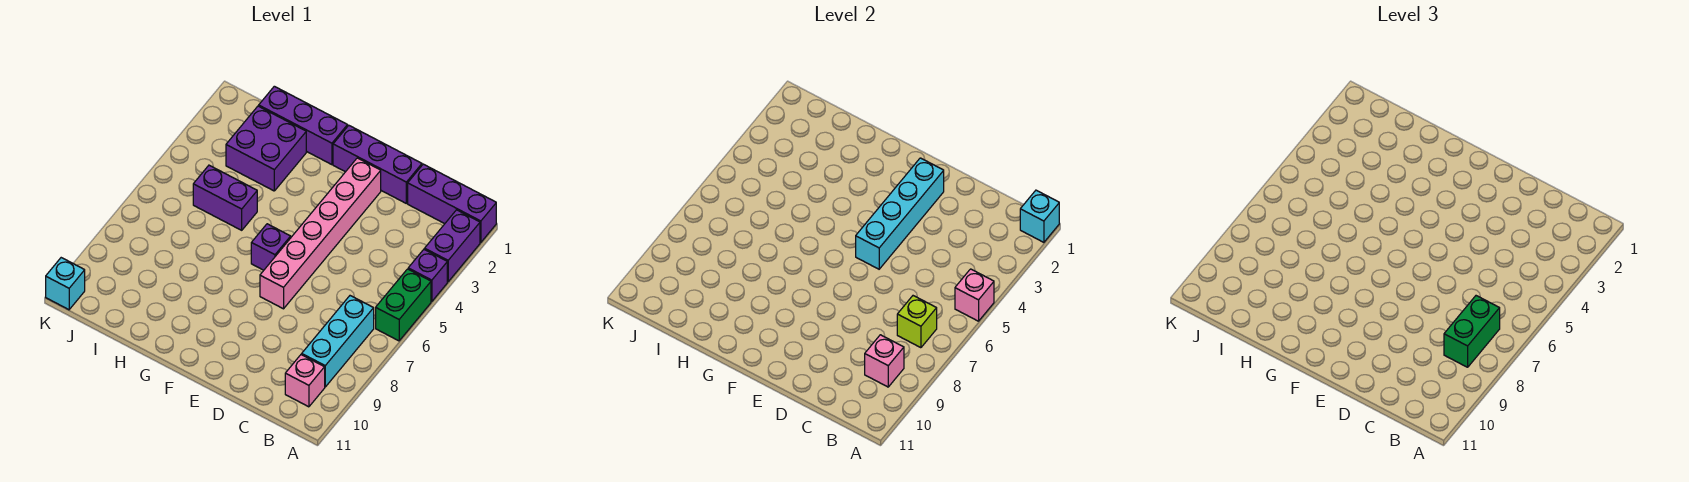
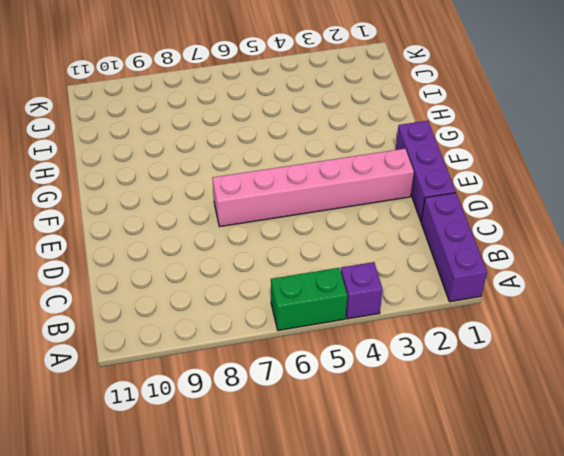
none -> purple brick A2:A3 level 1
none -> cyan brick B7:B9 level 1
none -> pink brick B10 level 1

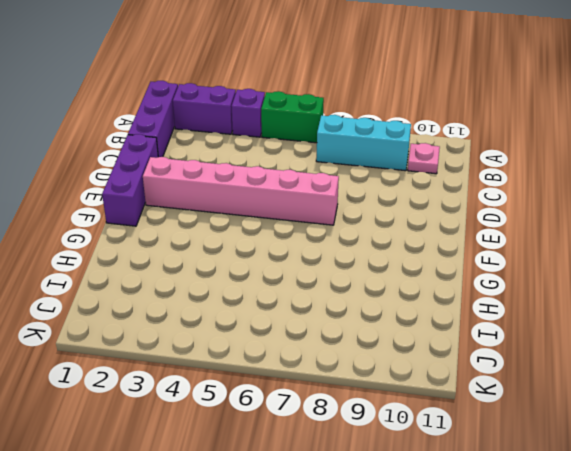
pink plate B10 level 1 -> pink brick B10 level 1
none -> purple brick F6 level 1
none -> purple brick G1:I1 level 1
none -> purple brick H2:I3 level 1

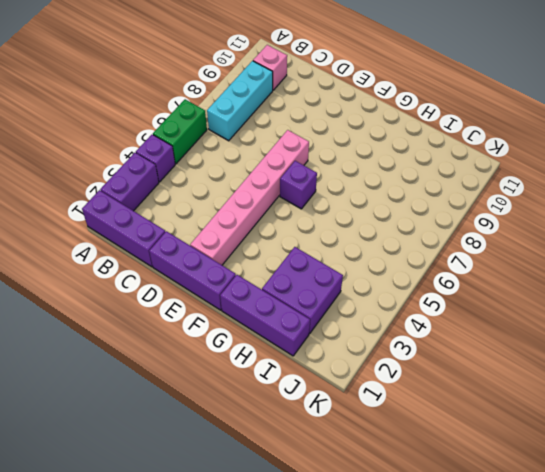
none -> purple brick H5:I5 level 1
none -> cyan brick K11 level 1
none -> cyan brick A1 level 2

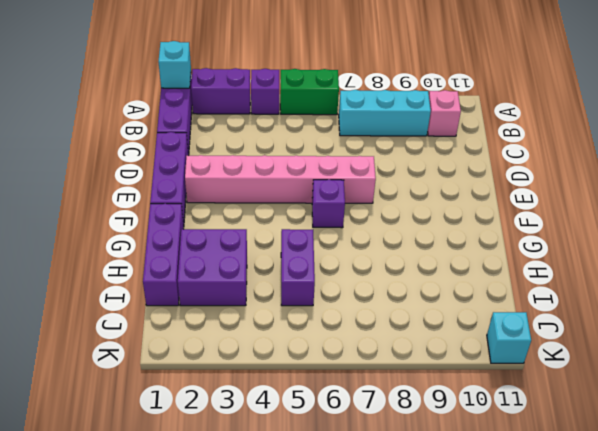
none -> pink brick A5 level 2
none -> lime brick B7 level 2
none -> pink brick B9 level 2

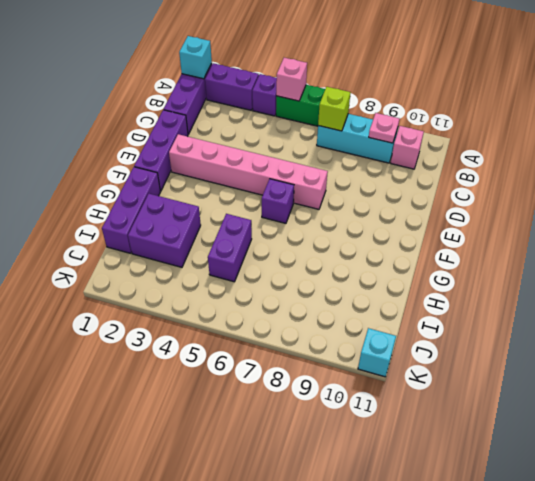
pink plate B9 level 2 -> pink brick B9 level 2
none -> cyan brick E2:E5 level 2
none -> green brick B7:B8 level 3

